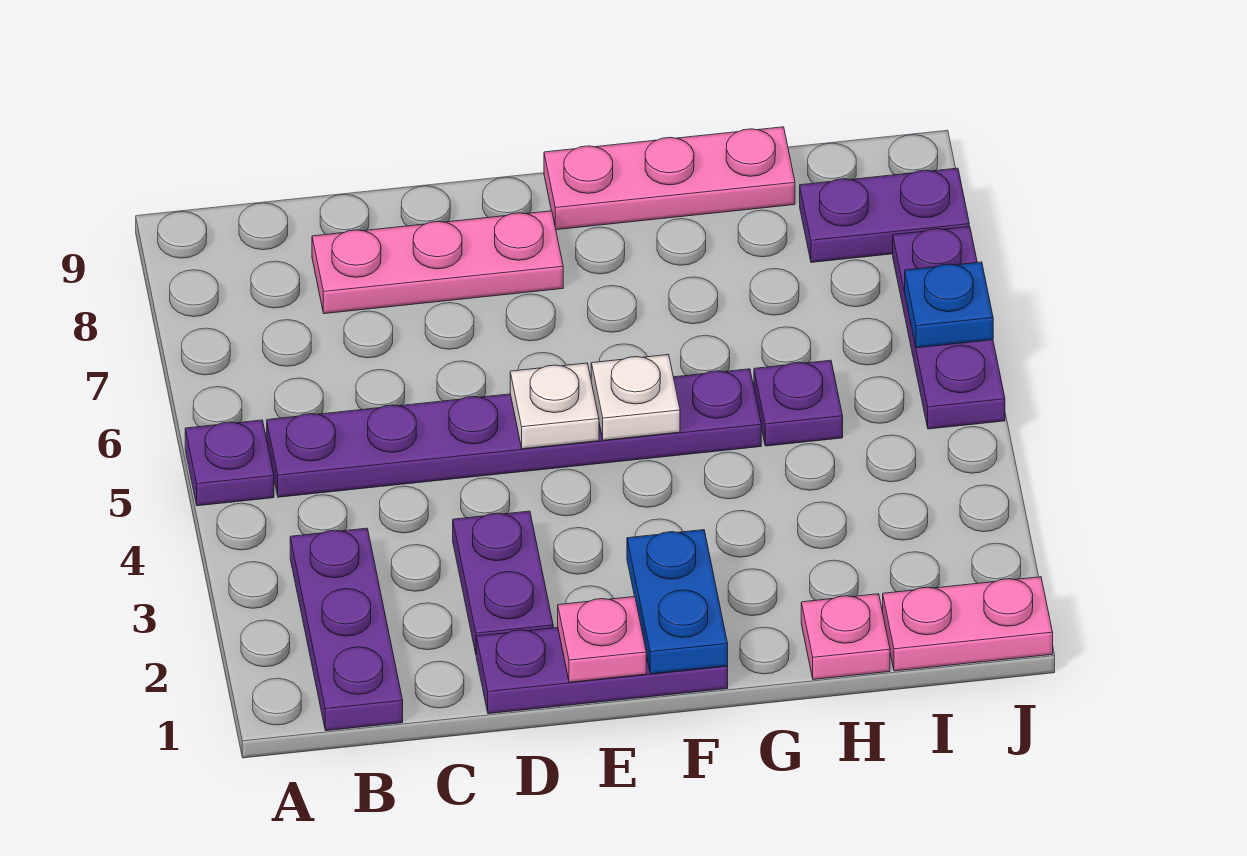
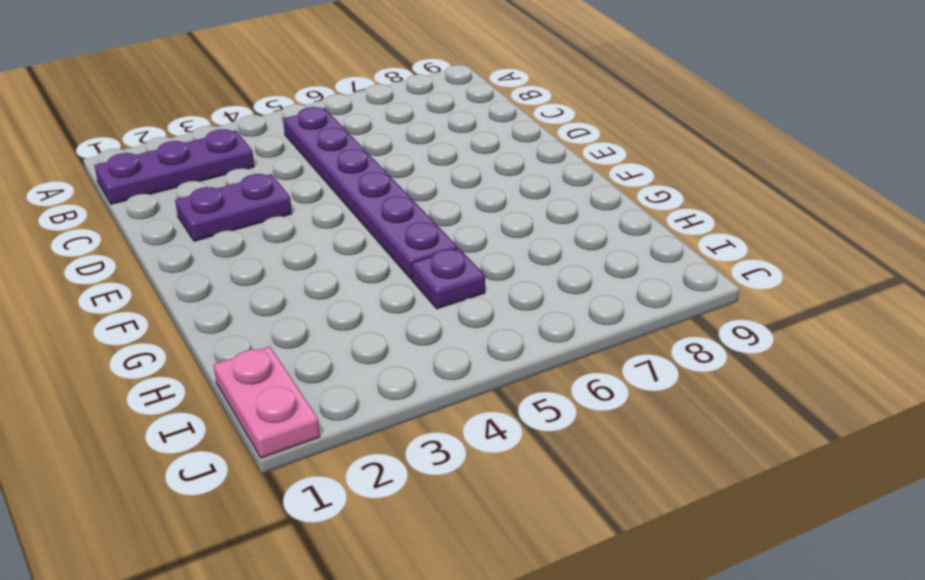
none -> purple plate A5 level 1
none -> pink plate C8:E8 level 1
none -> purple plate D1:F1 level 1

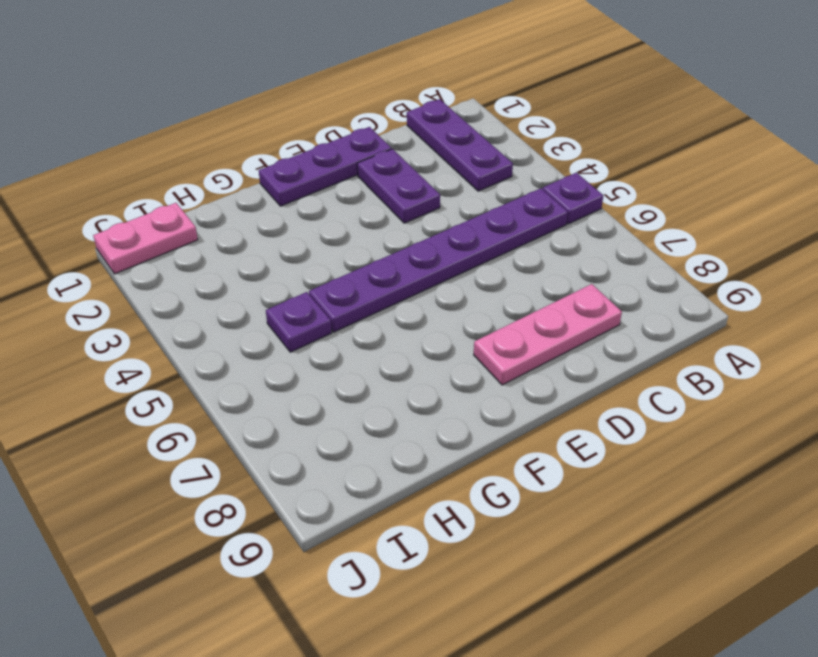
none -> pink plate F9:H9 level 1
none -> pink plate H1 level 1
none -> purple plate I8:J8 level 1

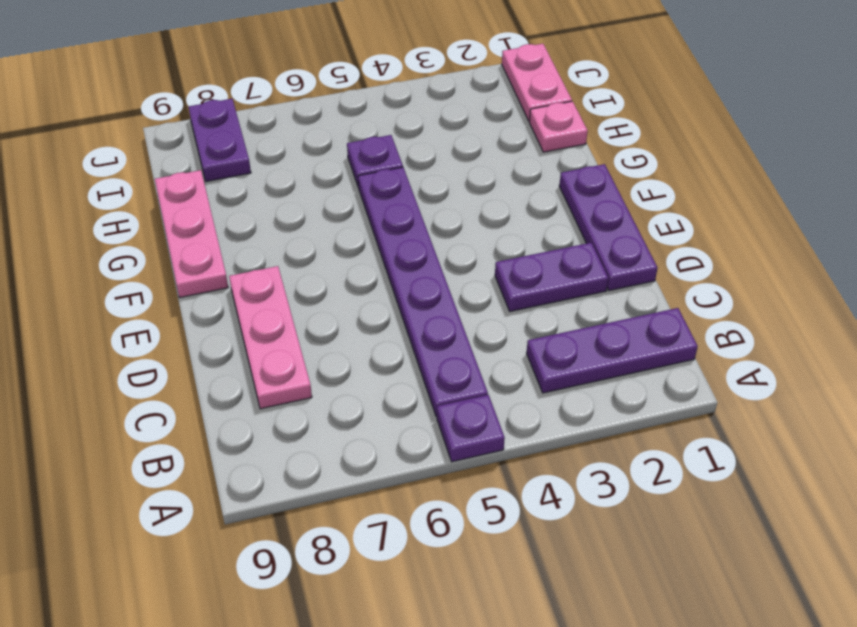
none -> purple plate J5:J7 level 1
none -> pink plate E1 level 2
none -> white plate E5 level 2

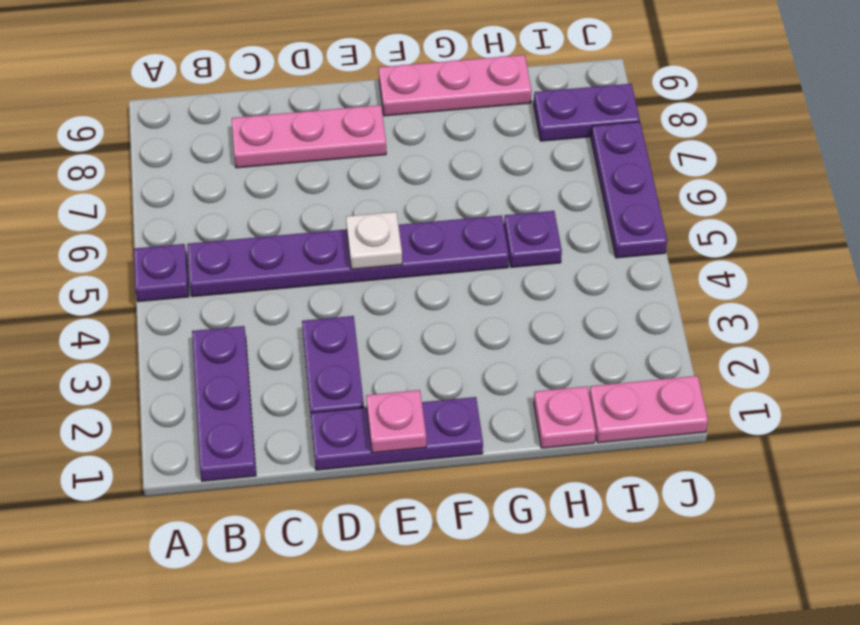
none -> blue plate F1:F2 level 2
none -> white plate F5 level 2
none -> blue plate J6 level 2

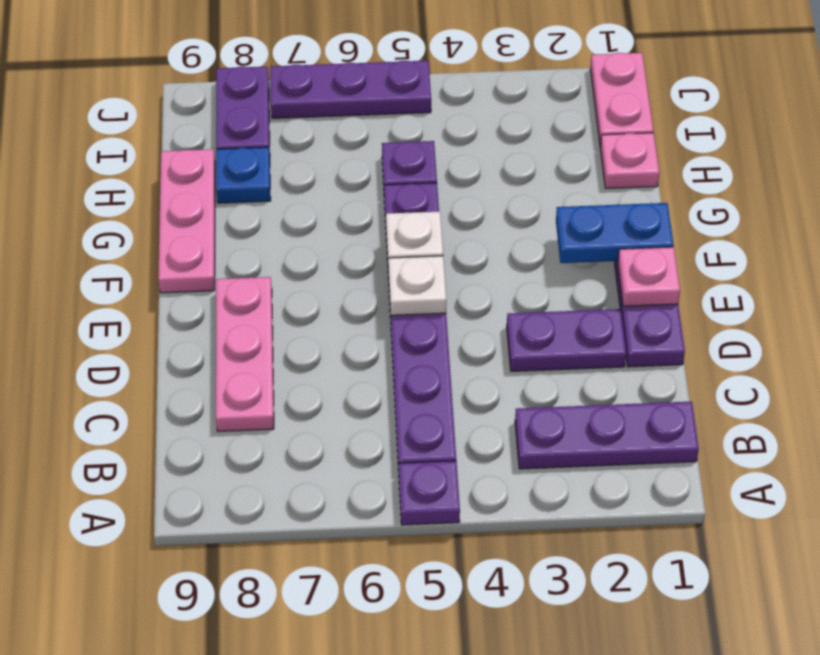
blue plate H8 level 1 -> blue plate J6 level 2

